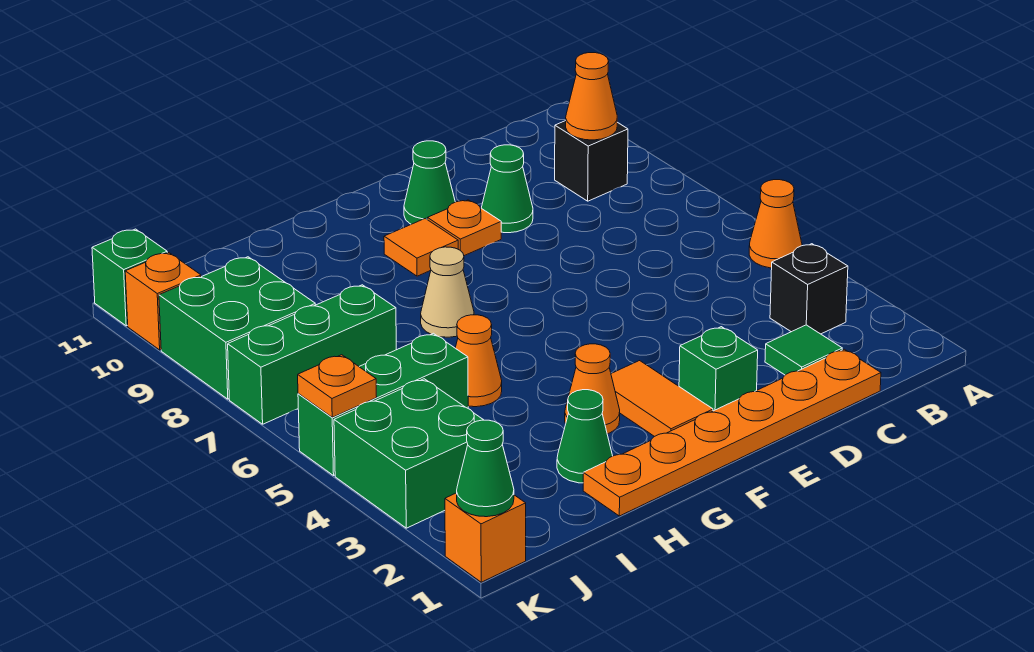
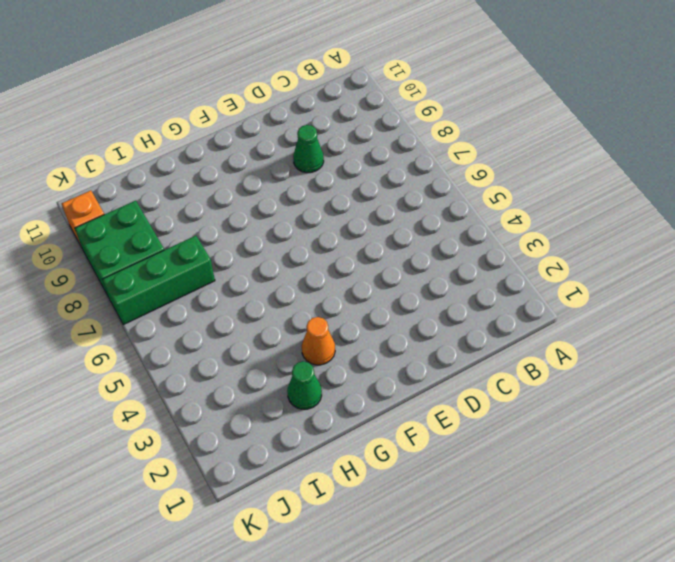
none -> orange cone A5 level 1
none -> black brick B3 level 1
none -> black brick B9 level 1

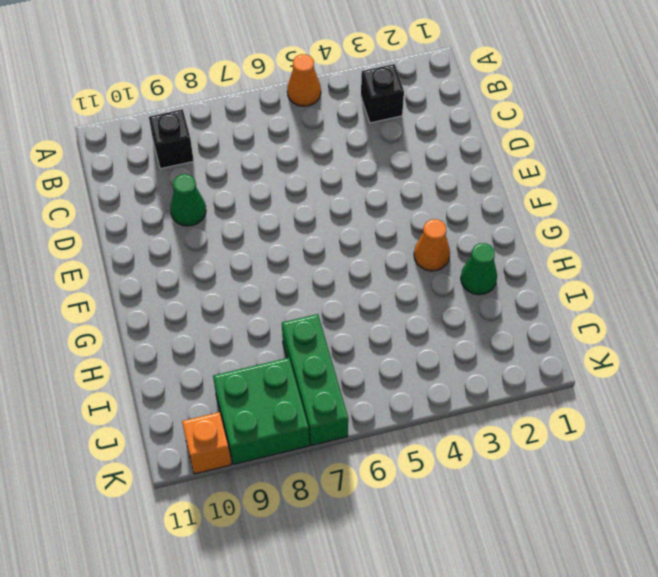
none -> orange plate C1:H1 level 1
none -> green tile C2 level 1
none -> green brick E2 level 1

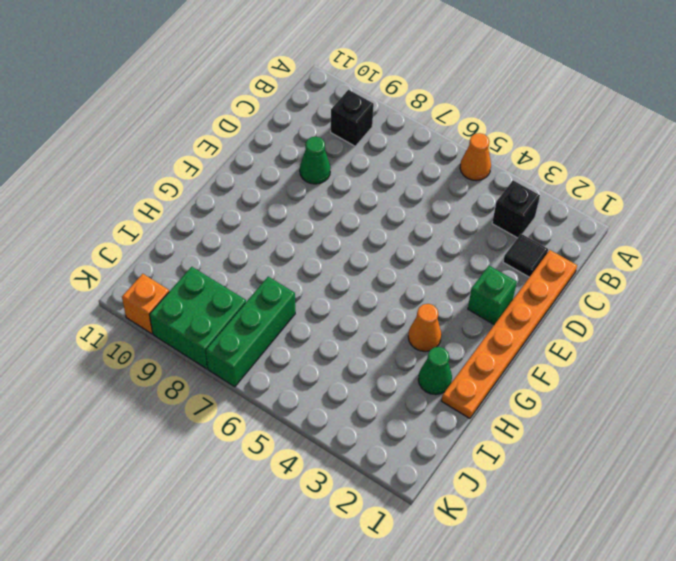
black tile C2 level 1 -> green tile C2 level 1
none -> orange plate E9 level 1
none -> green cone E10 level 1
none -> orange tile F2:F3 level 1

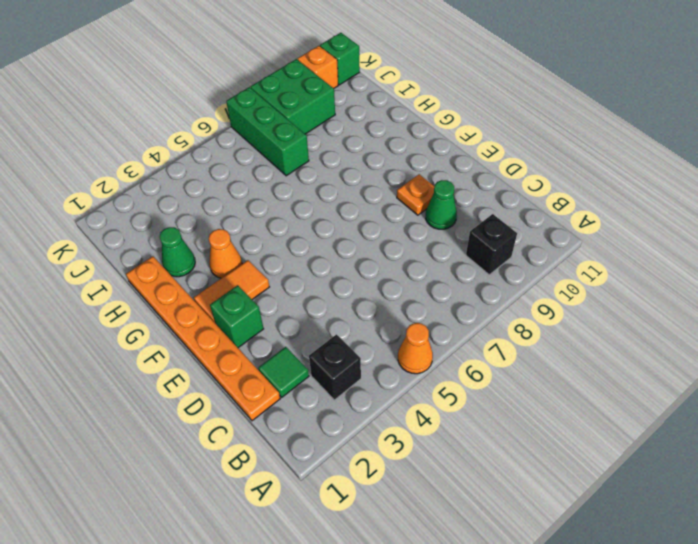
none -> green cone E10 level 1
none -> orange tile F9 level 1
none -> tan cone G7 level 1

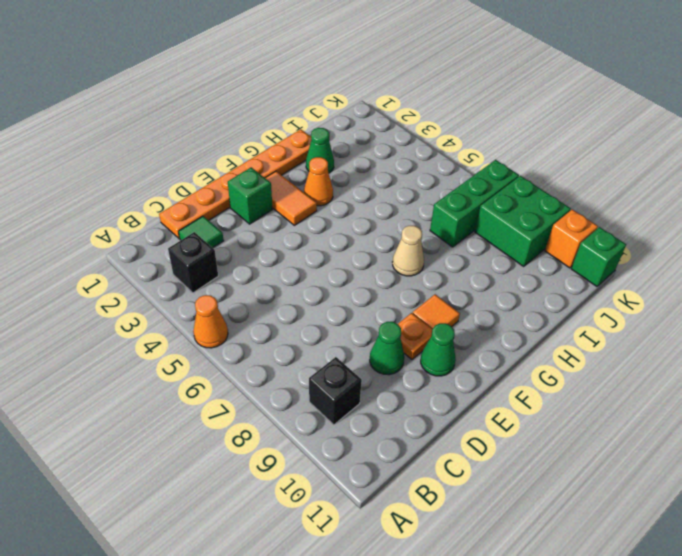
none -> orange cone H5 level 1
none -> green brick I5:K5 level 1
none -> green brick J3:K4 level 1

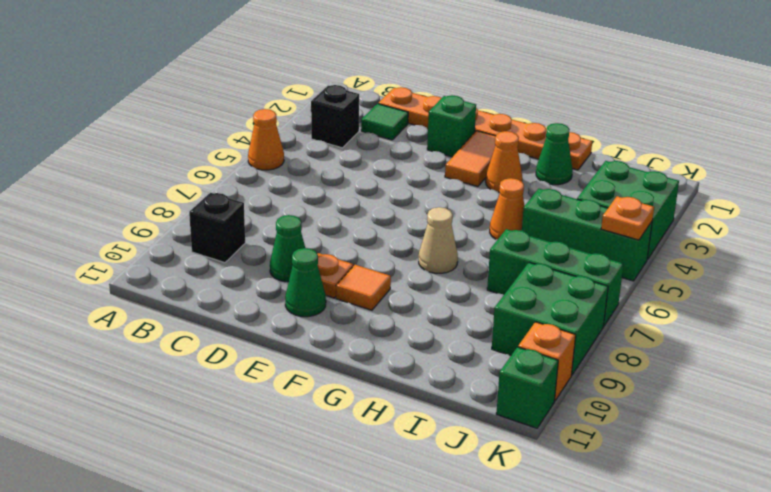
none -> orange brick K1 level 1
none -> orange cone B9 level 2
none -> green cone K1 level 2

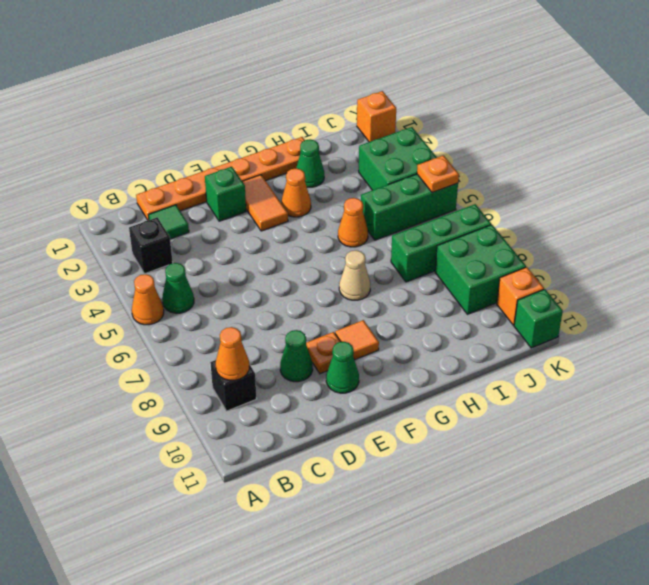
green cone B5 level 1 -> green cone K1 level 2

